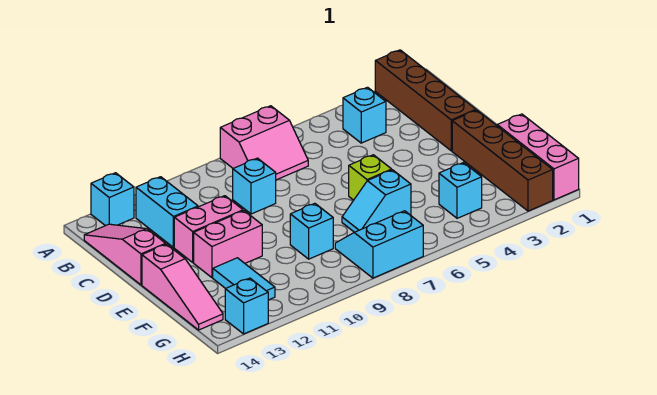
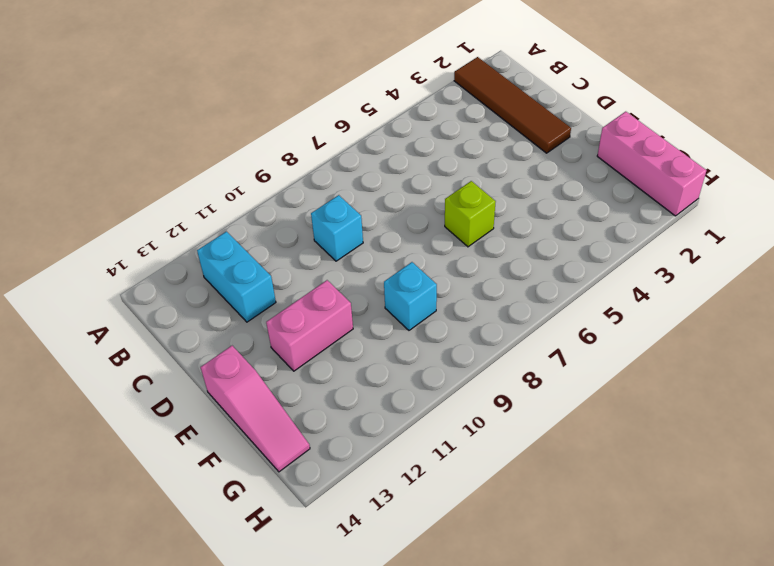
brown tile A2:D2 level 1 -> brown brick A2:D2 level 1
none -> pink slope A7:B8 level 1 top A
none -> cyan brick A13 level 1
none -> cyan brick B4 level 1

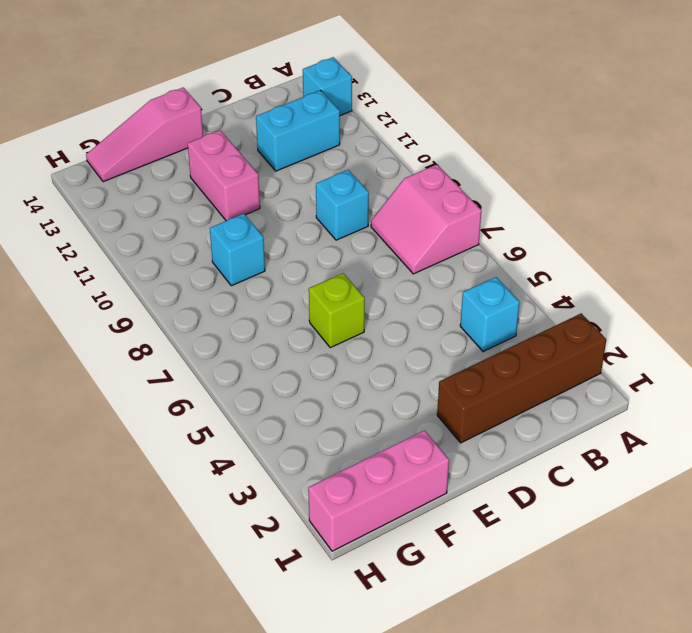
none -> pink slope B14:D14 level 1 top D
none -> pink brick D11:D12 level 1
none -> brown brick E2:H2 level 1

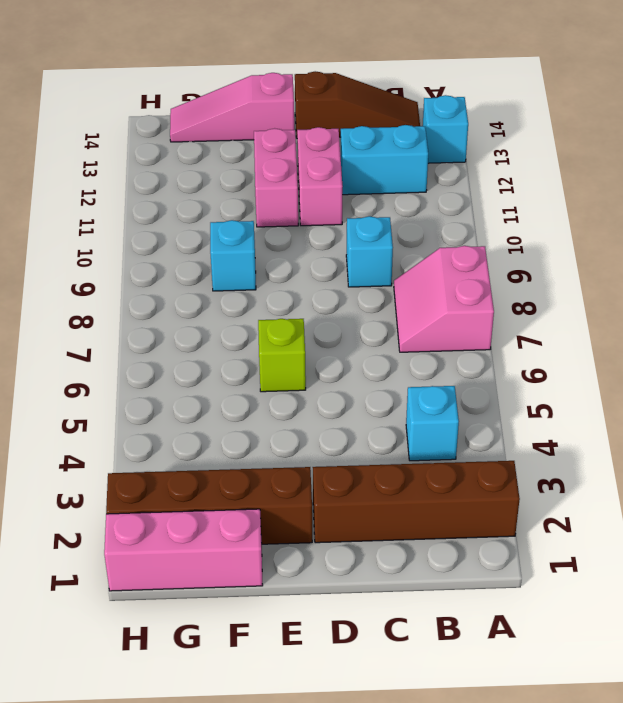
brown slope B14:D14 level 1 top D -> pink slope B14:D14 level 1 top D
none -> cyan slope F6:F7 level 1 top 6
none -> cyan tile F12:G12 level 1
none -> cyan brick G4 level 1

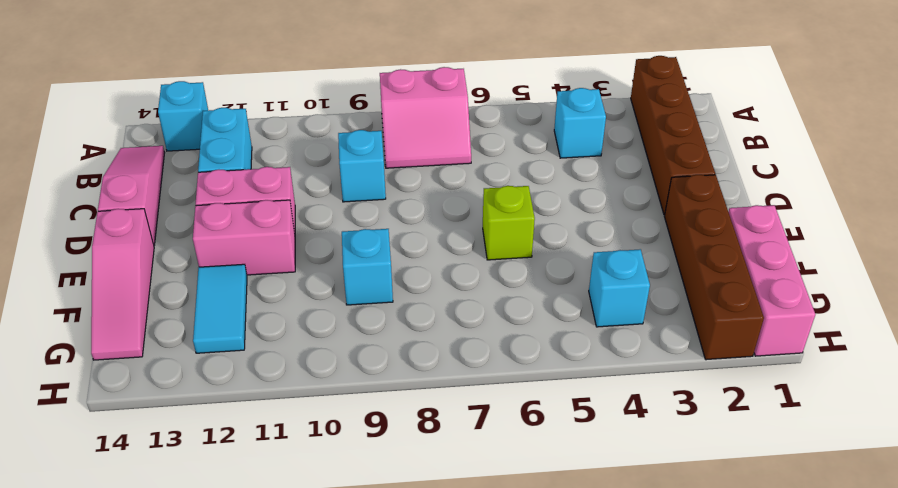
none -> cyan slope F6:F7 level 1 top 6
none -> cyan slope G7:H8 level 1 top H
none -> cyan brick H13 level 1

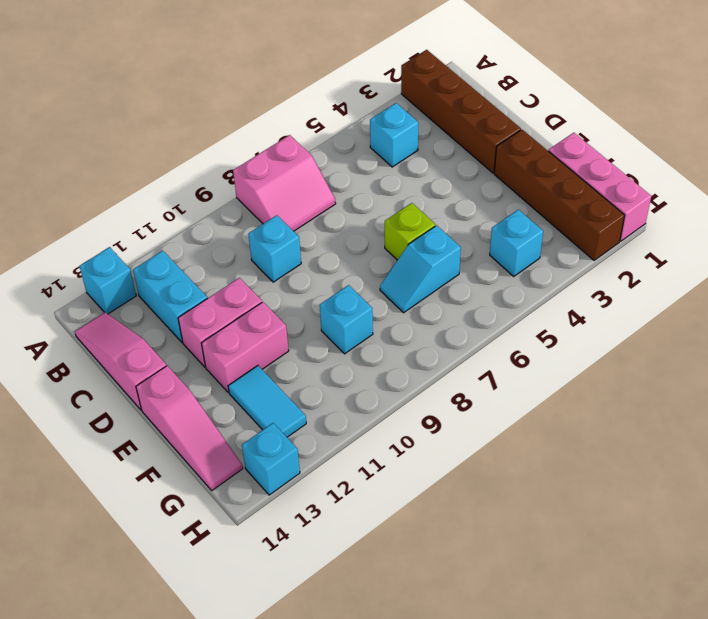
none -> cyan slope G7:H8 level 1 top H

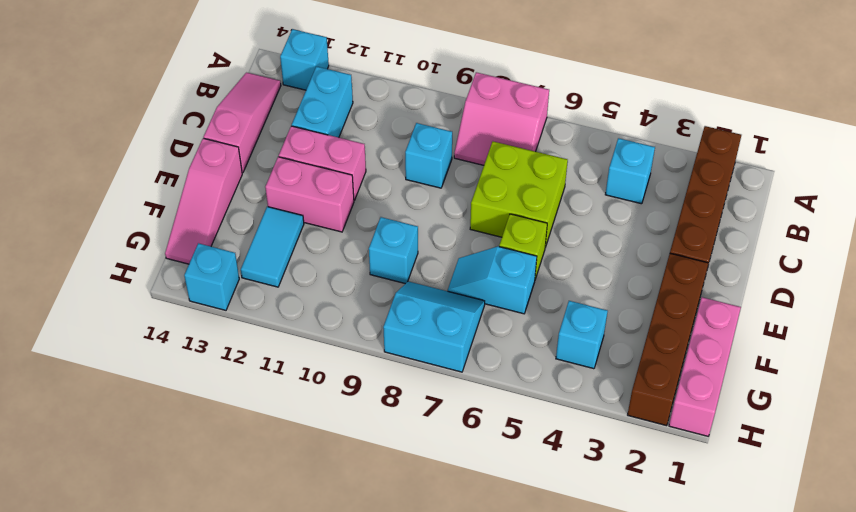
lime brick C6:D7 level 1 -> none

